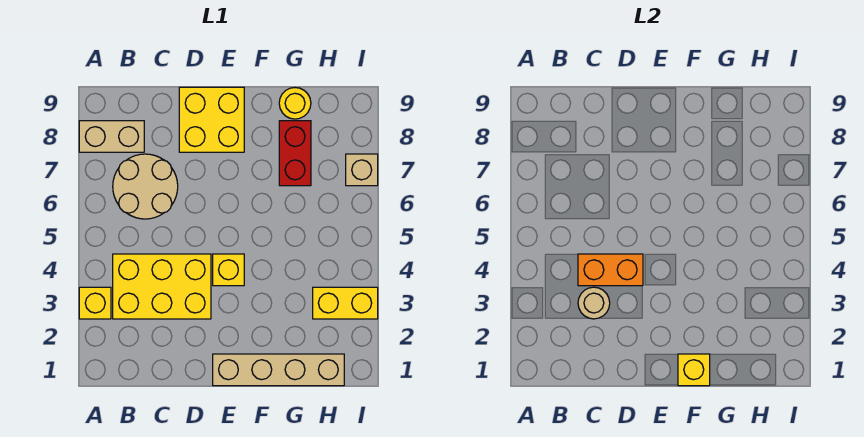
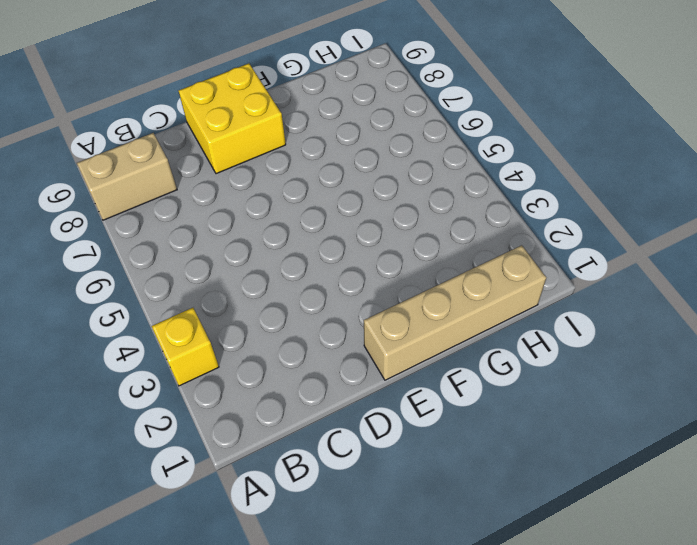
none -> yellow brick B3:D4 level 1
none -> tan round brick B6:C7 level 1
none -> yellow brick E4 level 1

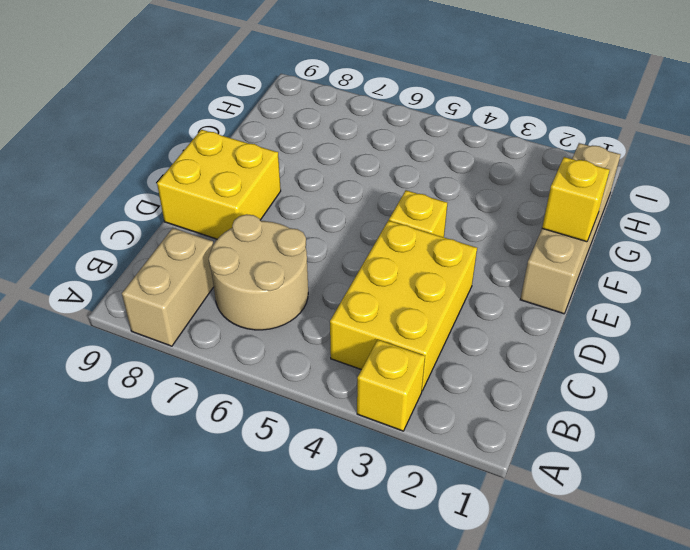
none -> red brick G7:G8 level 1
none -> yellow round brick G9 level 1
none -> yellow brick H3:I3 level 1

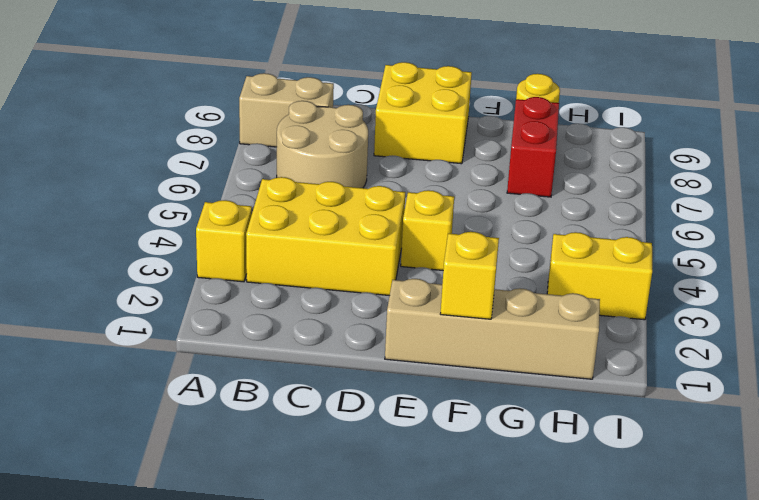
none -> tan brick I7 level 1
none -> tan round brick C3 level 2
none -> orange brick C4:D4 level 2

